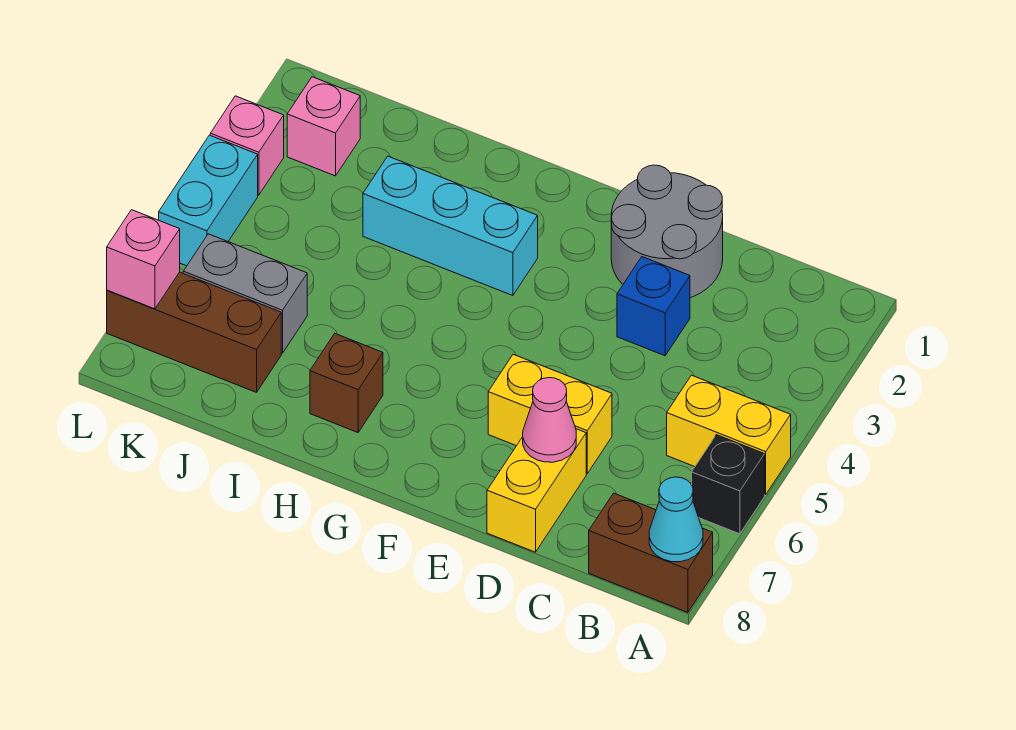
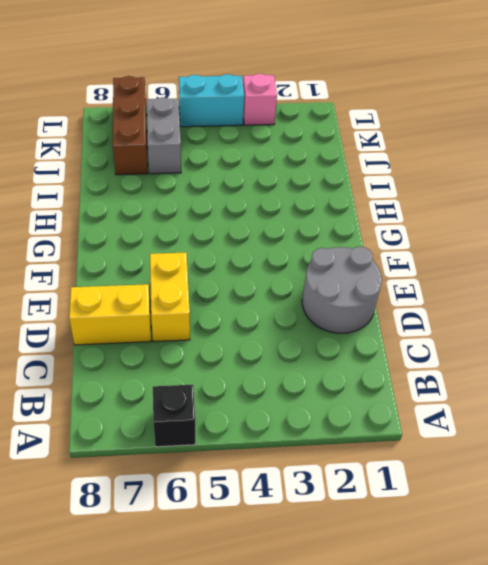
none -> yellow brick A5:B5 level 1
none -> brown brick A8:B8 level 1
none -> blue brick D3 level 1

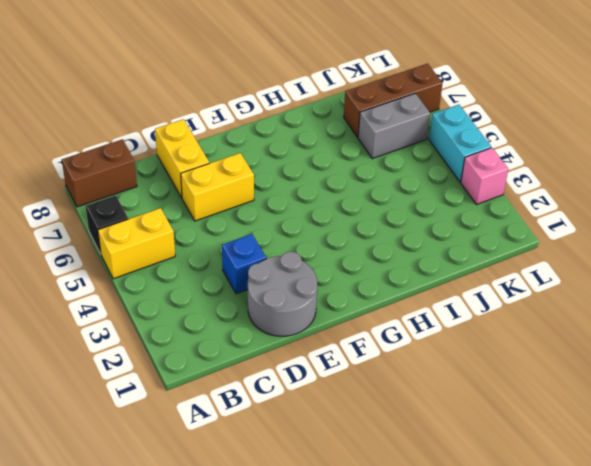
none -> cyan brick G3:I3 level 1
none -> brown brick H7 level 1
none -> pink brick K2 level 1

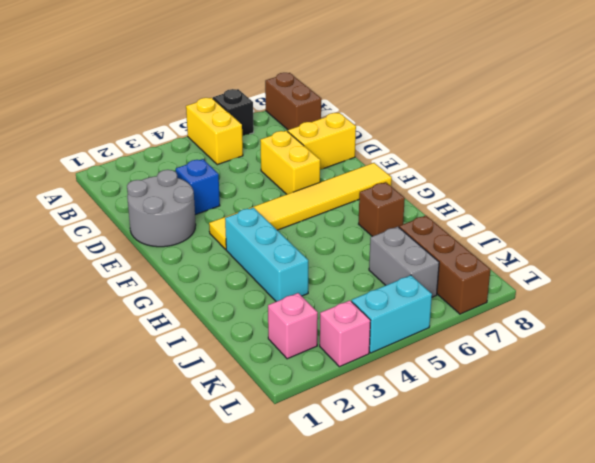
yellow tile F3:F8 level 1 -> none
none -> cyan cone A8 level 2
none -> pink cone D7 level 2
none -> pink brick L7 level 2

